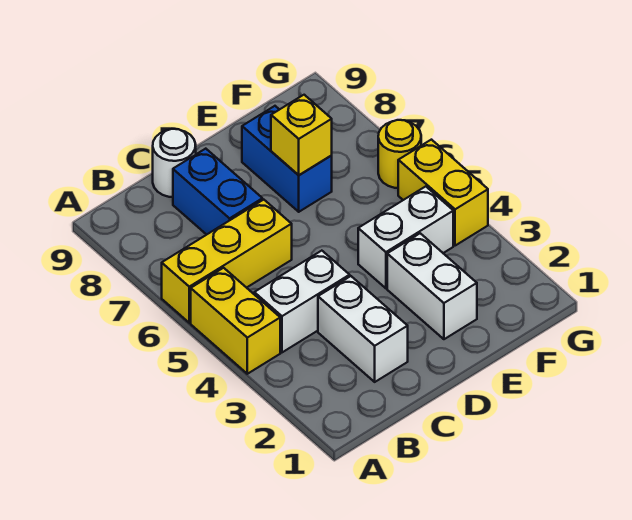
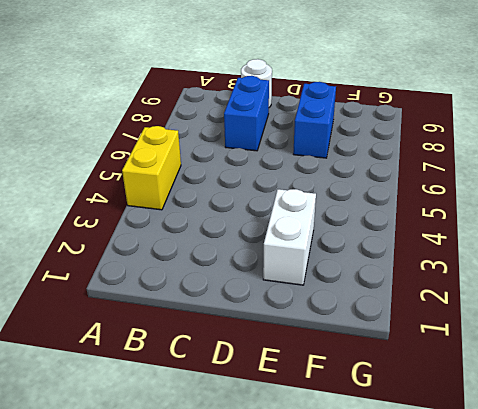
none -> yellow brick A6:C6 level 1
none -> white brick B4:C4 level 1
none -> white brick C2:C3 level 1

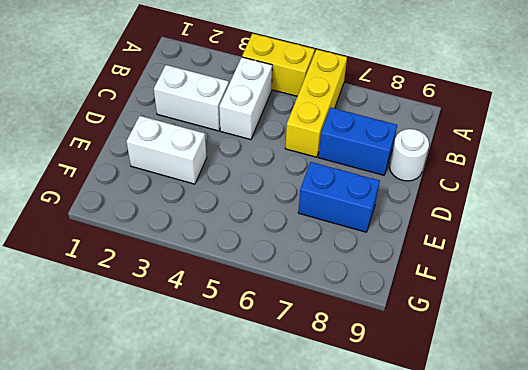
none -> white brick E4:F4 level 1
none -> yellow brick G4:G5 level 1
none -> yellow round brick G6 level 1

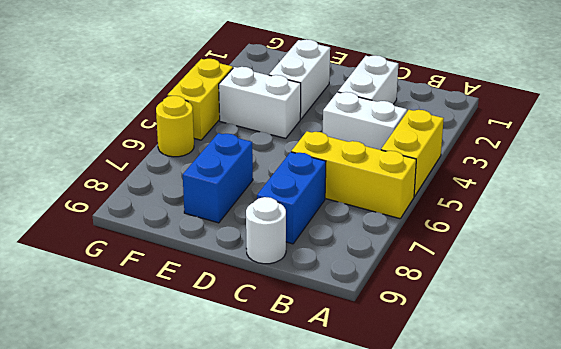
none -> yellow brick E7 level 2

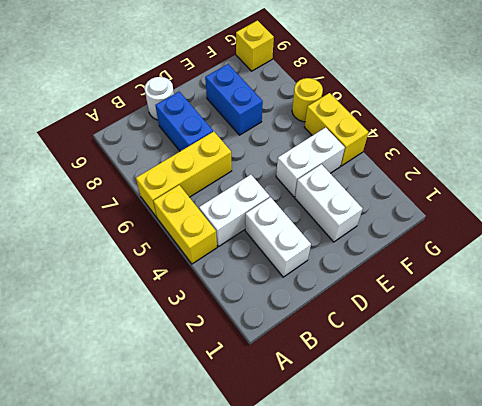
yellow brick G9 level 1 -> yellow brick E7 level 2

